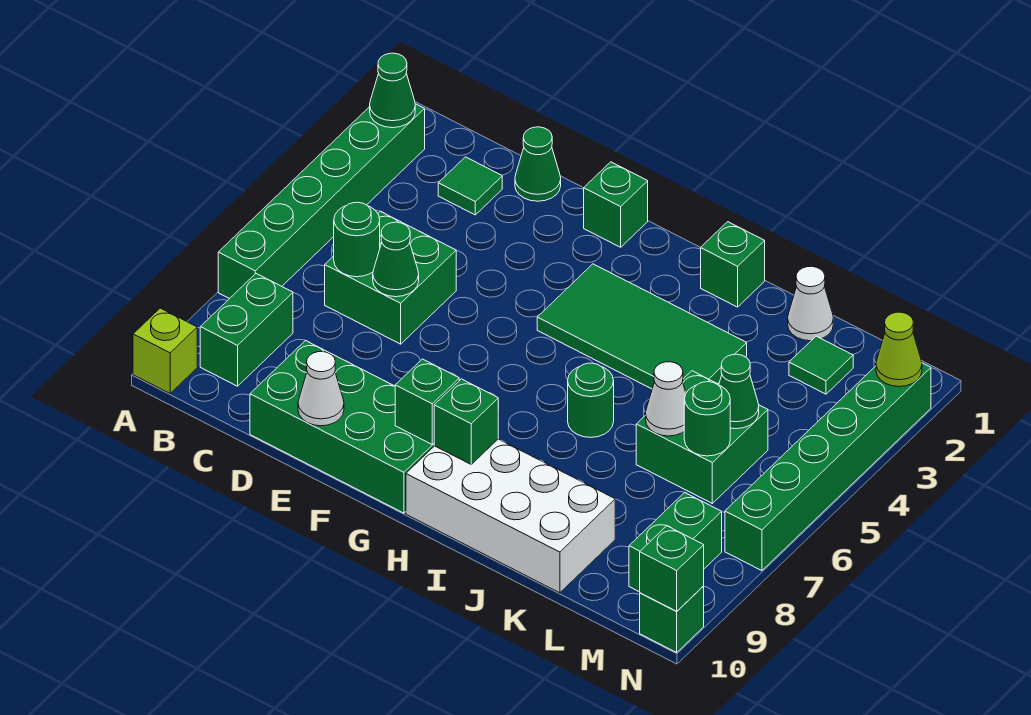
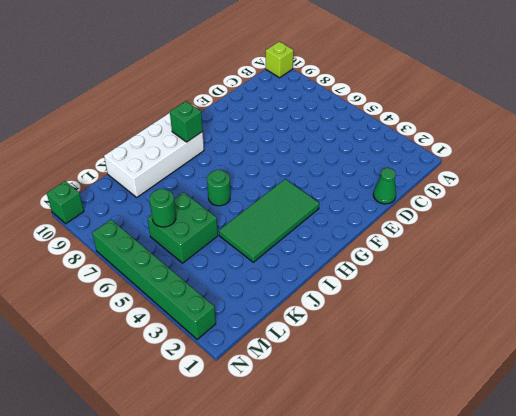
none -> green brick A2:A7 level 1
none -> green brick B8:B9 level 1
none -> green tile C2 level 1

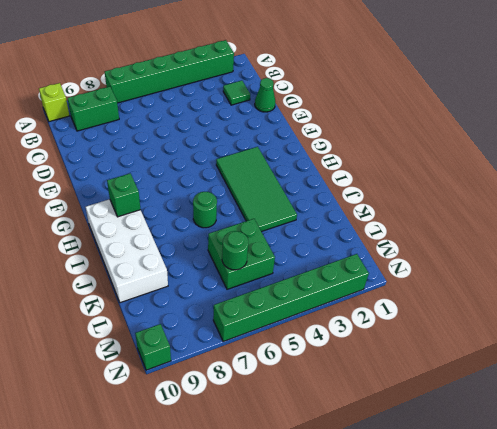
none -> green brick C5:D6 level 1
none -> green brick D9:G10 level 1
none -> green brick F1 level 1

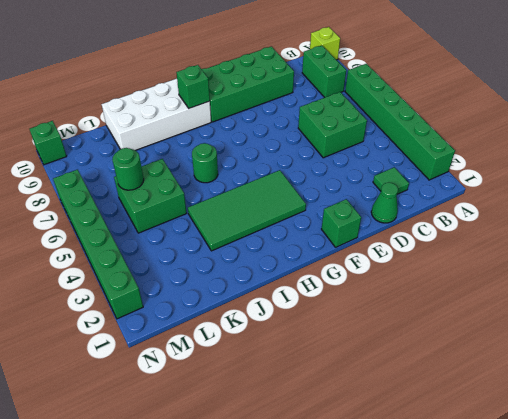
none -> green brick I1 level 1
none -> white cone K1 level 1
none -> green tile L2 level 1

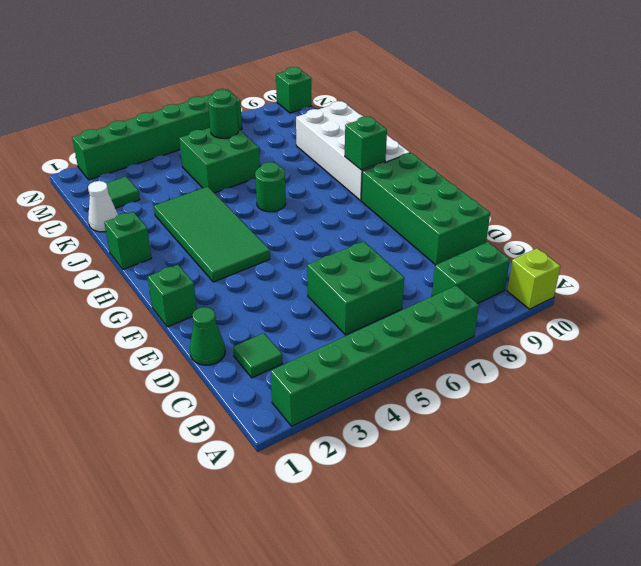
none -> green brick M8:M9 level 1
none -> green cone A2 level 2
none -> green round brick C6 level 2

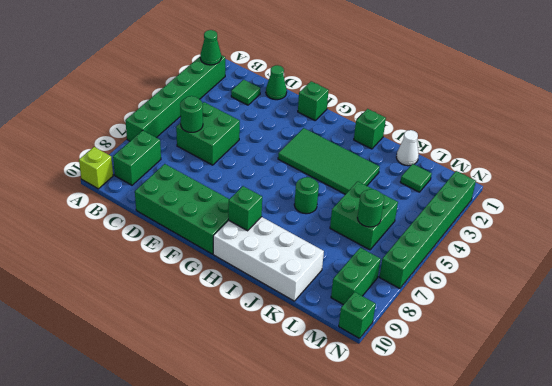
none -> green cone D6 level 2
none -> white cone E10 level 2
none -> green brick G9 level 2

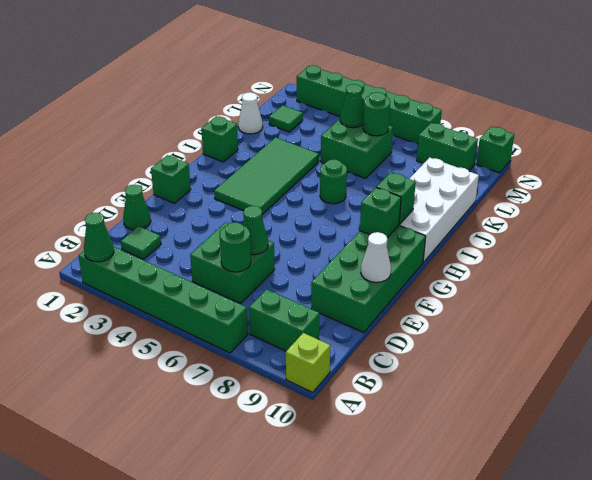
none -> white cone K6 level 2
none -> lime cone N2 level 2
none -> green brick N10 level 2

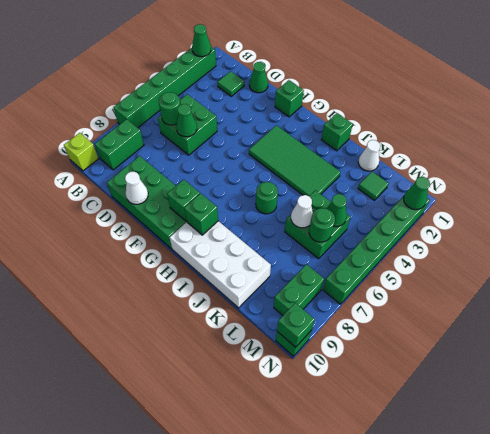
green cone N2 level 2 -> lime cone N2 level 2

